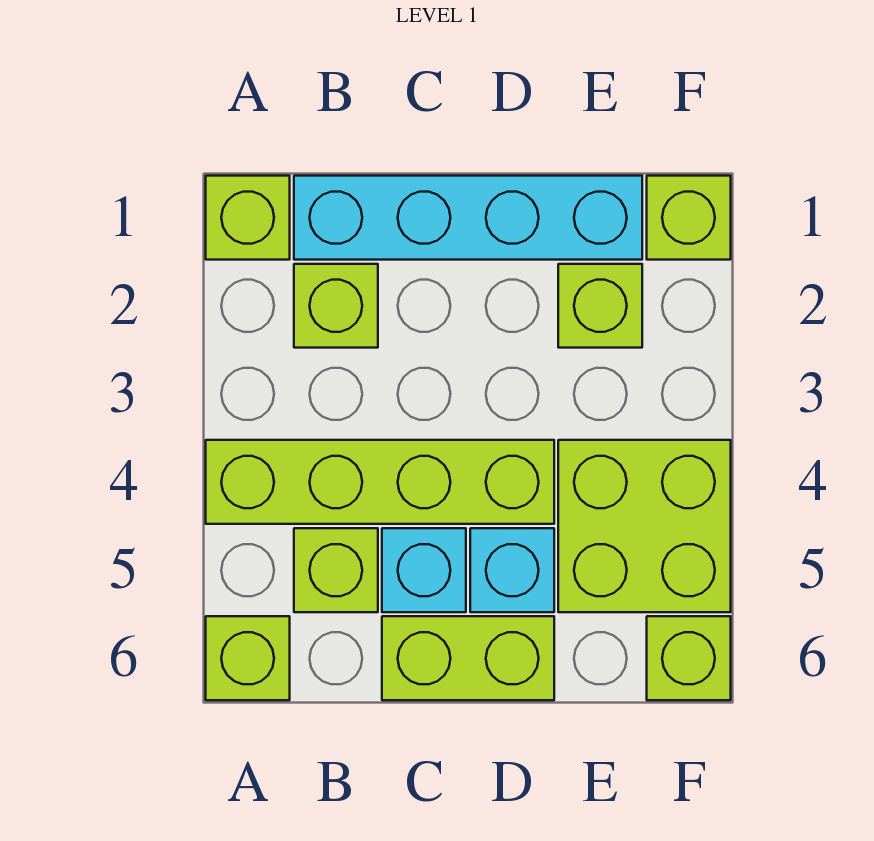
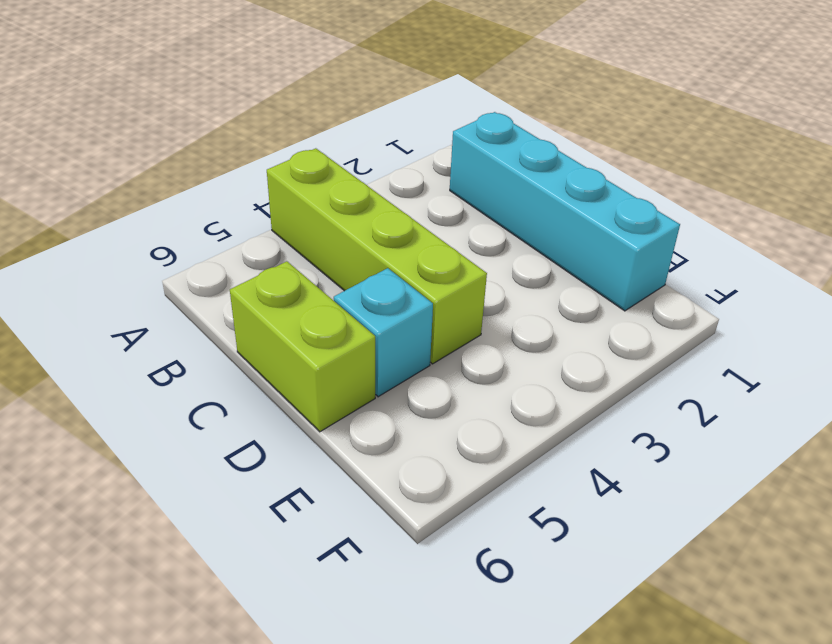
none -> lime brick A1 level 1
none -> lime brick A6 level 1
none -> lime brick B2 level 1

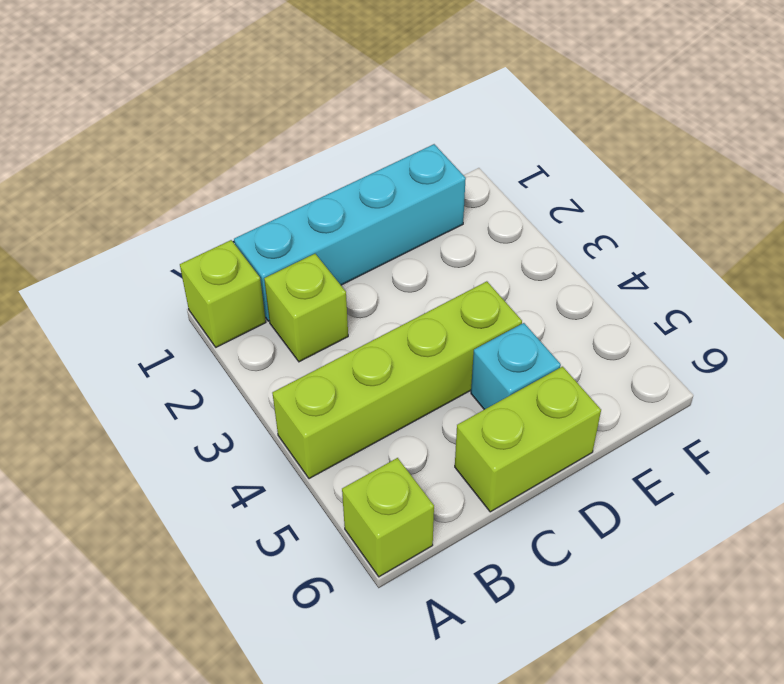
none -> lime brick B5 level 1
none -> cyan brick C5 level 1
none -> lime brick E2 level 1

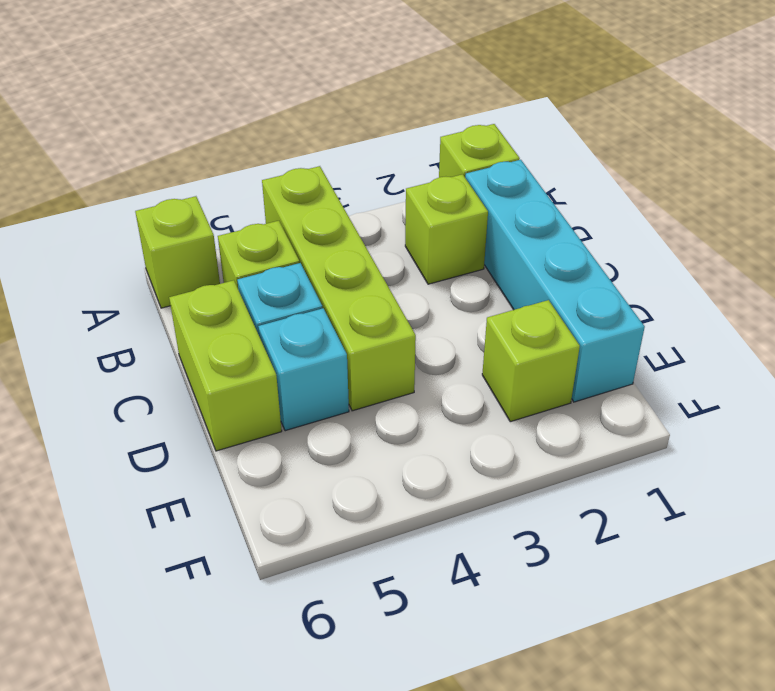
none -> lime brick E4:F5 level 1
none -> lime brick F1 level 1
none -> lime brick F6 level 1

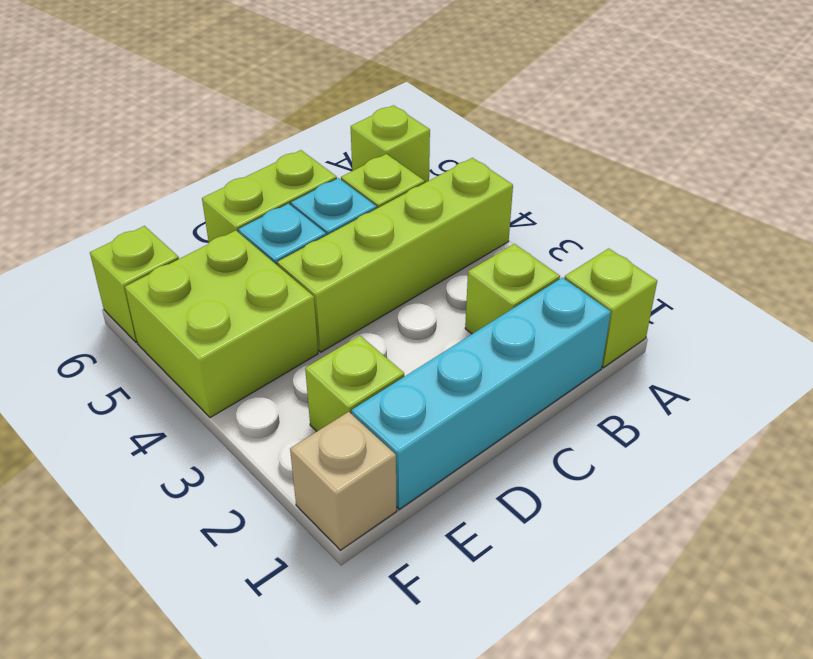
tan brick F1 level 1 -> lime brick F1 level 1

